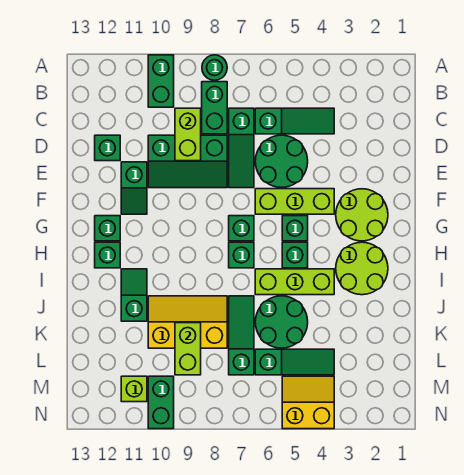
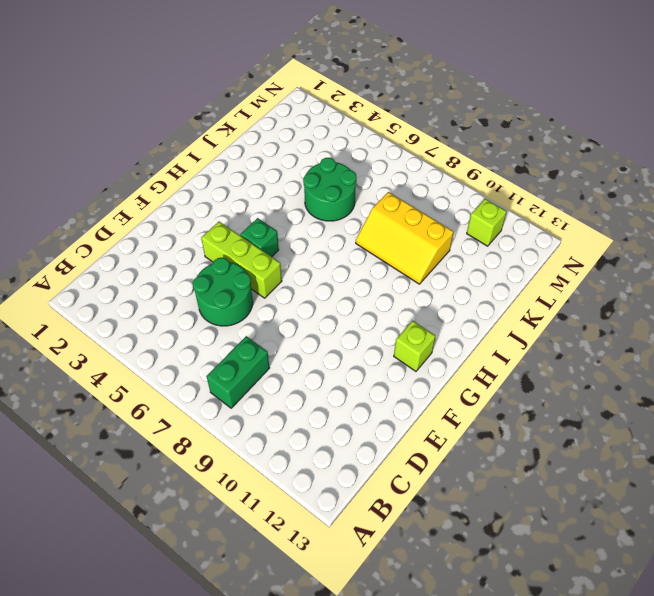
lime brick G12 level 1 -> green brick G12 level 1
none -> green round brick A8 level 1
none -> green brick A10:B10 level 1
none -> green slope C4:C6 level 1 top 6

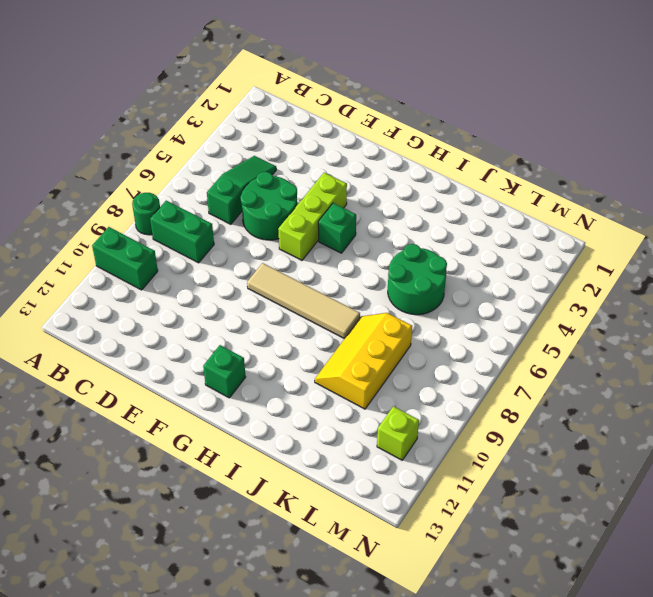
tan tile F8:I8 level 1 -> none
none -> green slope C7:E7 level 1 top C
none -> green slope D8:E10 level 1 top D
none -> green brick D12 level 1

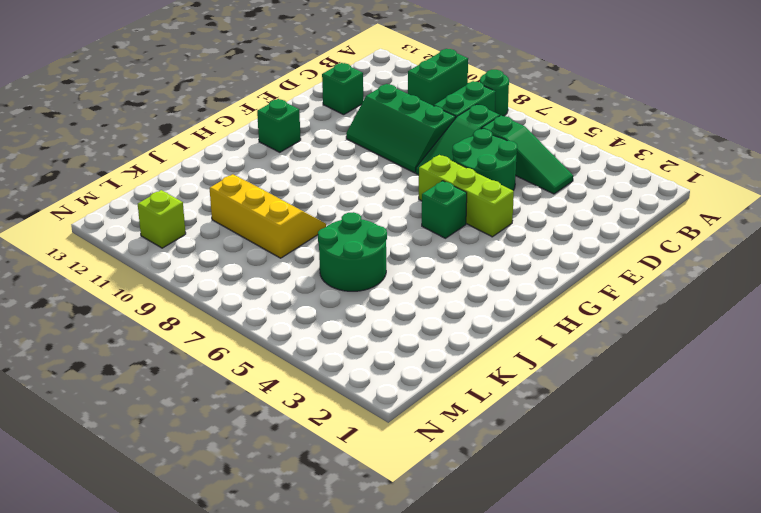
none -> green slope E11:F11 level 1 top E
none -> lime round brick F2:G3 level 1
none -> green brick G7 level 1

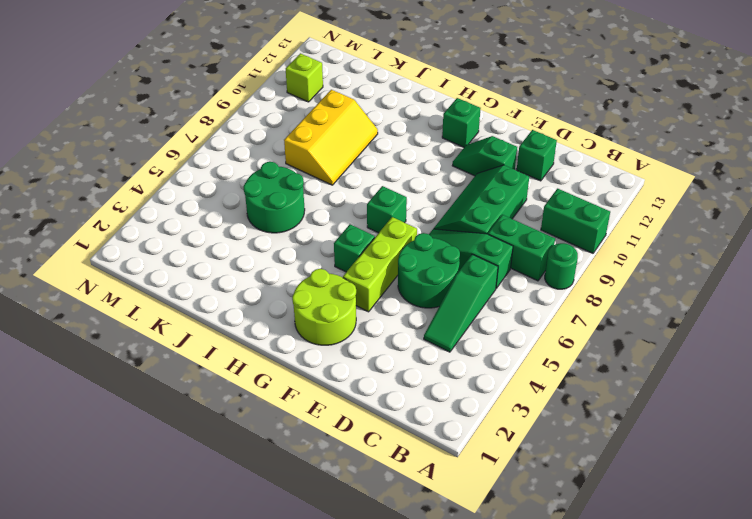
none -> lime round brick H2:I3 level 1
none -> green brick H5 level 1
none -> green brick H7 level 1

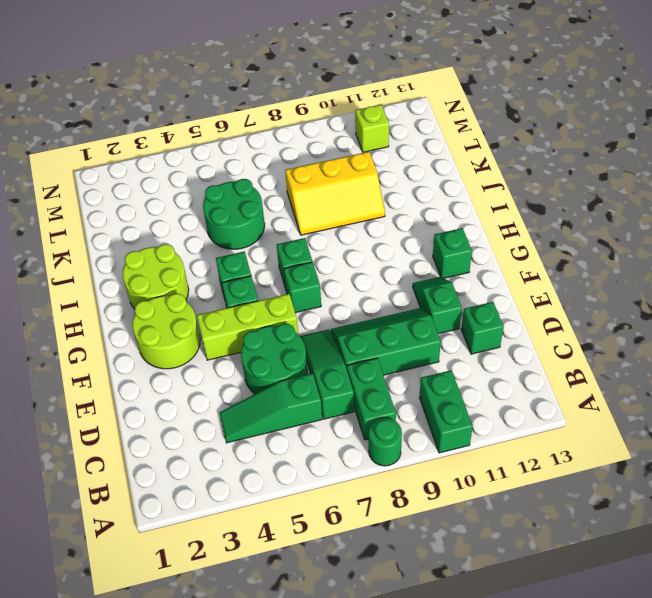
none -> green brick H12 level 1
none -> lime brick I4:I6 level 1
none -> green slope I11:J11 level 1 top J

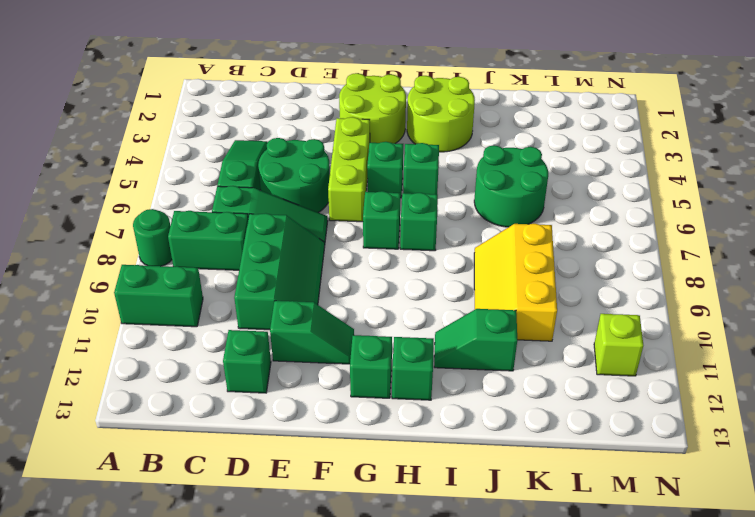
none -> lime brick I4:I6 level 1
none -> green slope J7:L7 level 1 top L
none -> green slope L4:L6 level 1 top 6

